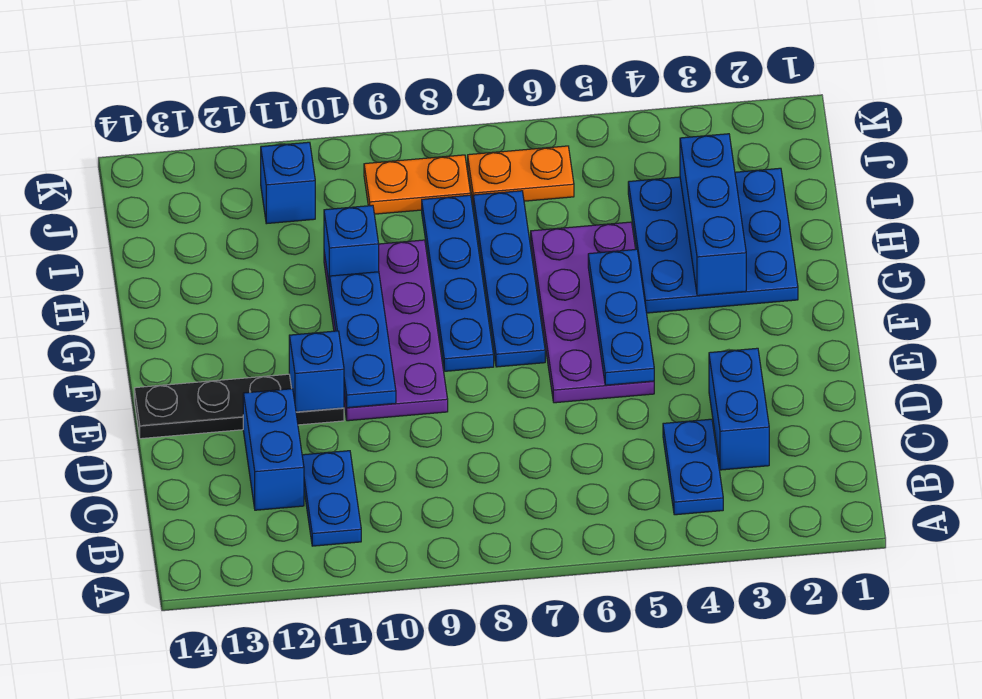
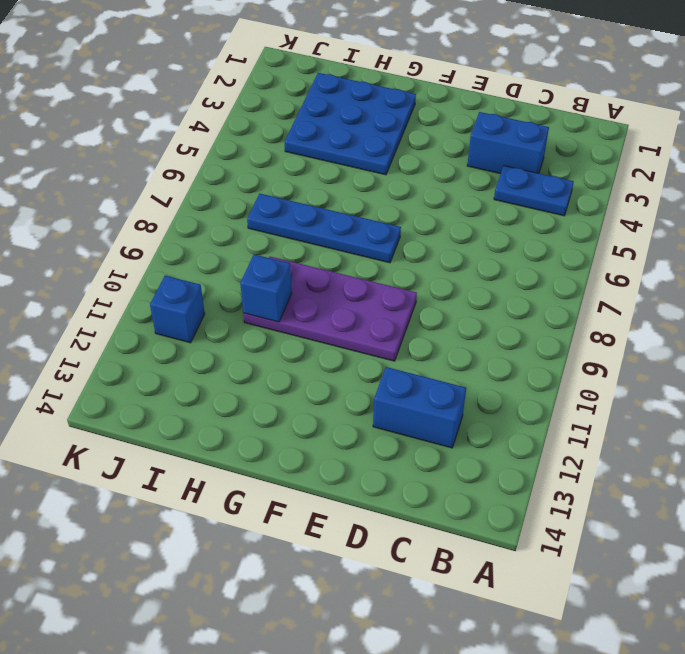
none -> blue plate B11:C11 level 1
none -> purple plate E5:H6 level 1
none -> black plate E11:E14 level 1

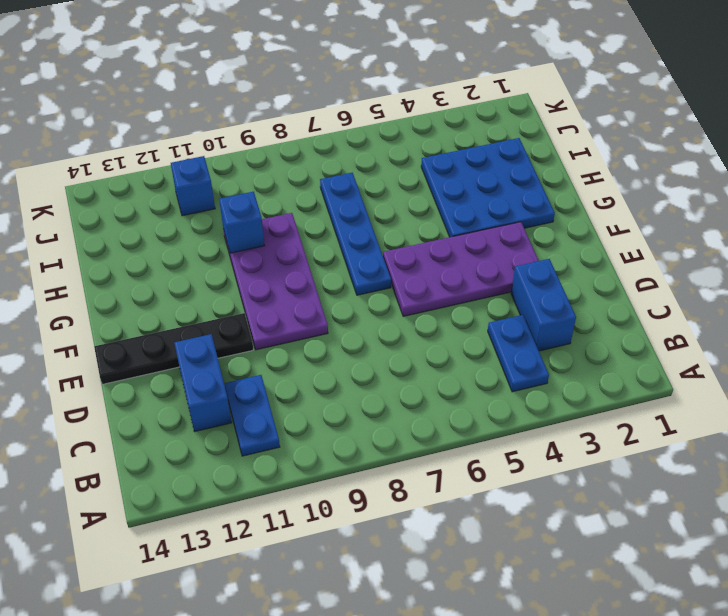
purple plate E3:F6 level 1 -> purple plate E5:H6 level 1
none -> blue plate F8:I8 level 1
none -> orange plate J6:J7 level 1
none -> orange plate J8:J9 level 1

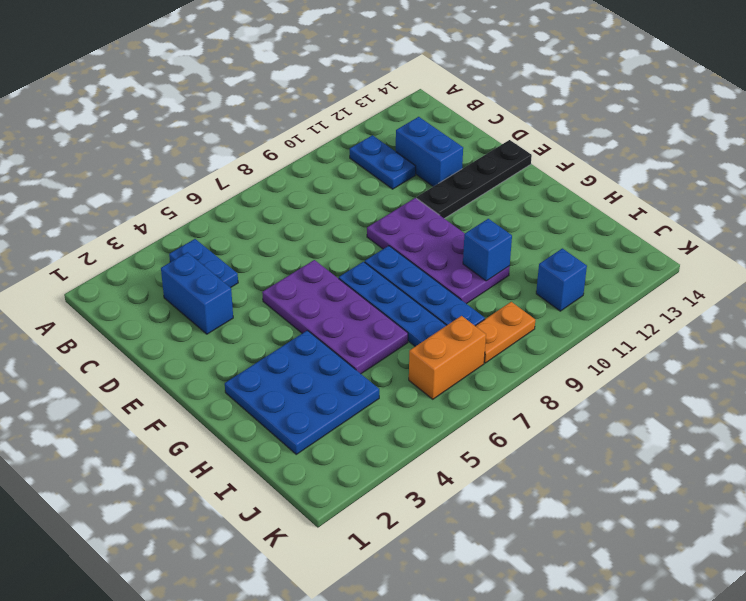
orange brick J6:J7 level 1 -> orange plate J6:J7 level 1
none -> blue plate E5:G5 level 2
none -> blue plate E10:G10 level 2
none -> blue brick E11 level 2

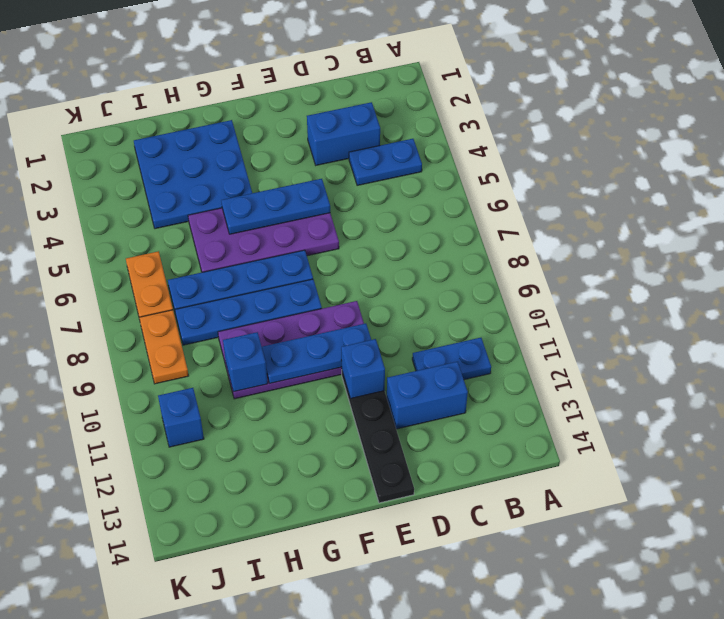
none -> blue brick G3:I3 level 2

